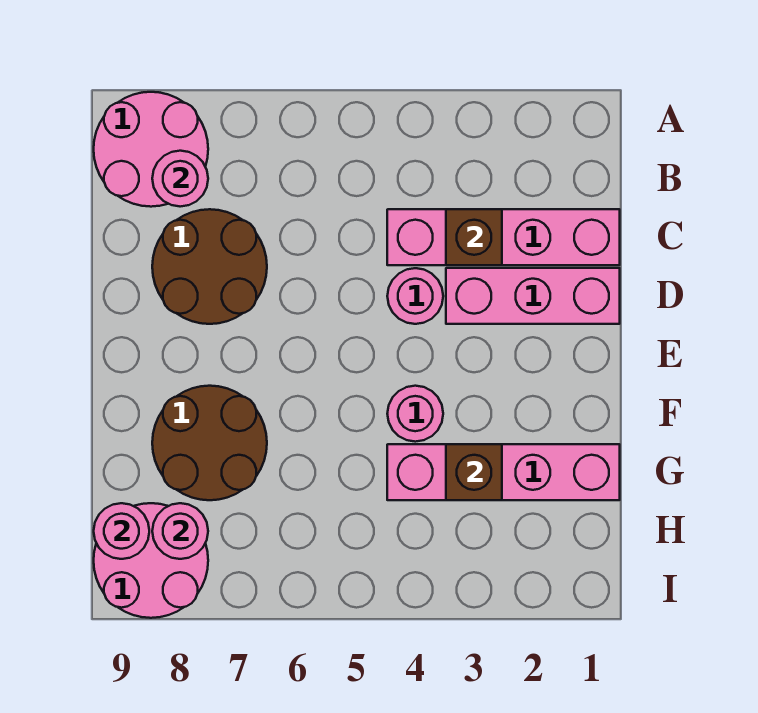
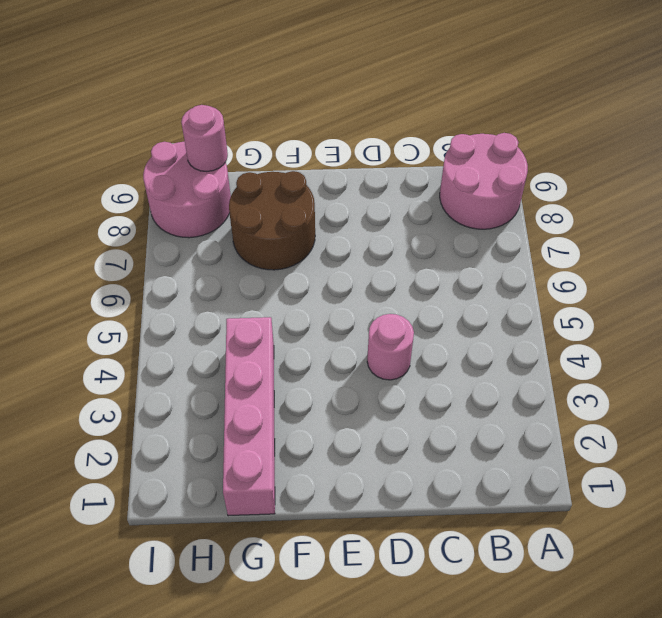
none -> pink brick C1:C4 level 1
none -> brown round brick C7:D8 level 1
none -> pink brick D1:D3 level 1

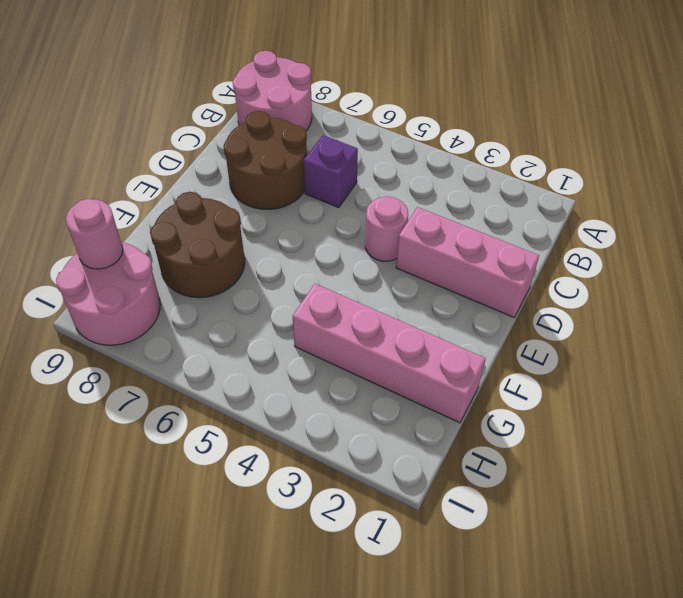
purple brick C6 level 1 -> none
none -> pink brick C1:C4 level 1
none -> pink round brick F4 level 1
none -> pink round brick B8 level 2

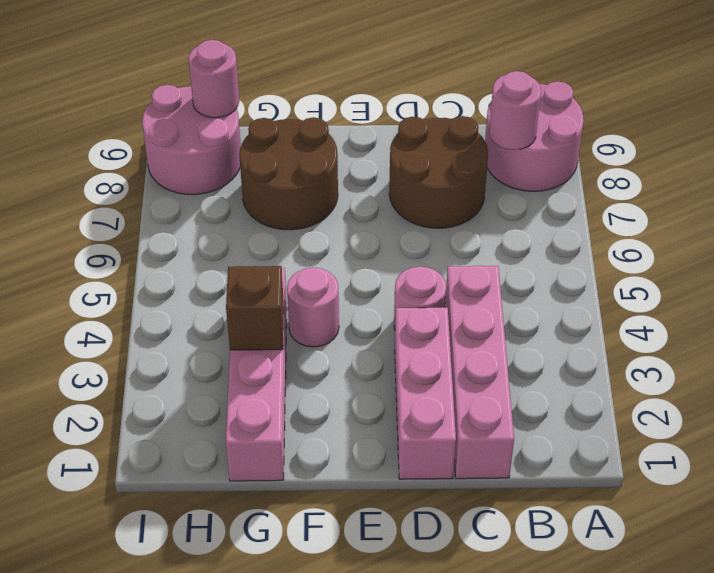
none -> brown brick C3 level 2
none -> pink round brick H8 level 2

